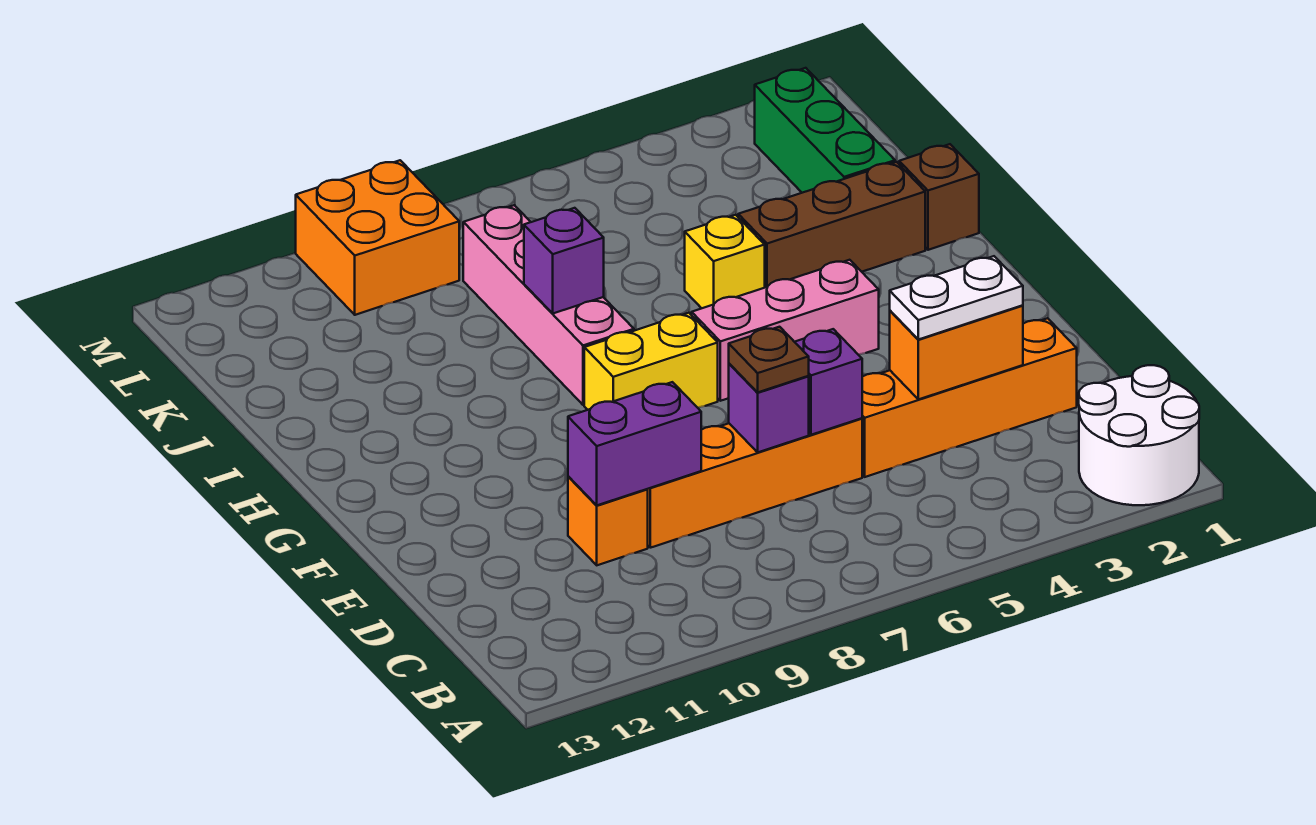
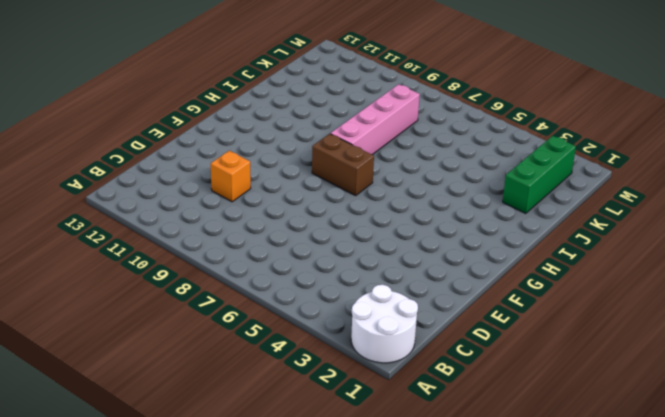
brown brick G7:G8 level 1 -> yellow brick G7:G8 level 1
none -> orange brick D2:D5 level 1
none -> orange brick D6:D9 level 1
none -> pink brick G4:G6 level 1

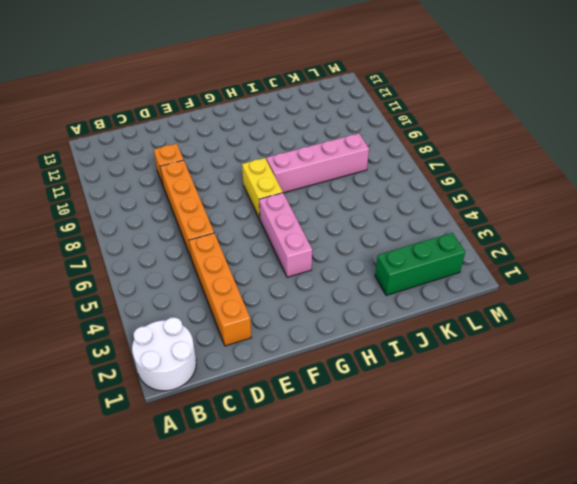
none -> brown brick I1 level 1
none -> brown brick I2:I4 level 1
none -> yellow brick I5 level 1

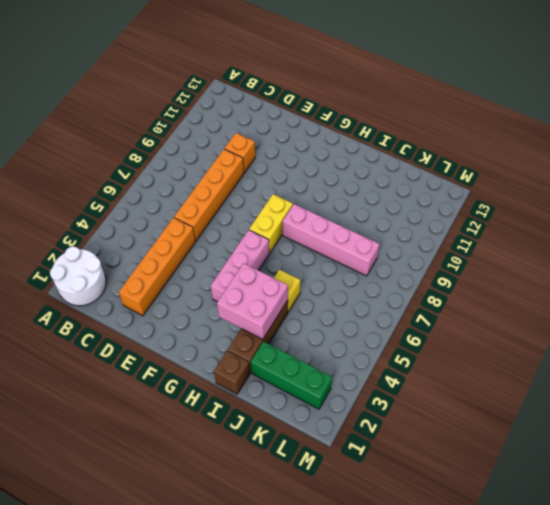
pink brick H3:I4 level 2 -> none
none -> orange brick L9:M10 level 1
none -> orange brick D3:D4 level 2
none -> purple brick D6 level 2

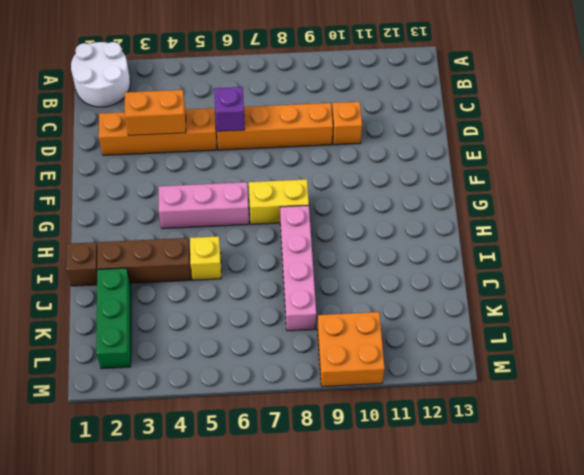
none -> purple brick D7 level 2
none -> purple brick D9:D10 level 2
none -> purple brick I8 level 2

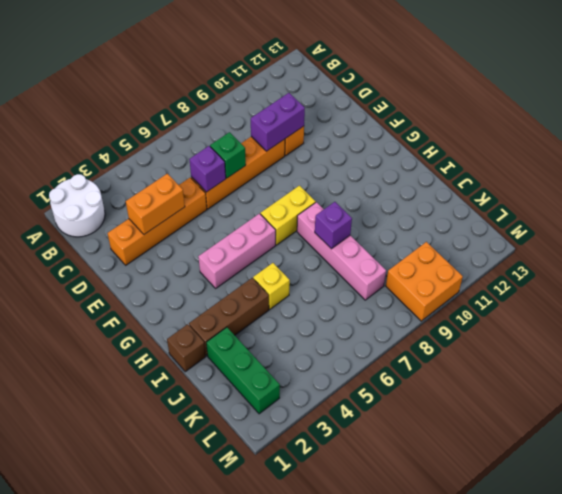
green brick D7 level 2 -> purple brick D7 level 2
none -> white plate D3:D4 level 3
none -> brown plate D7 level 3

